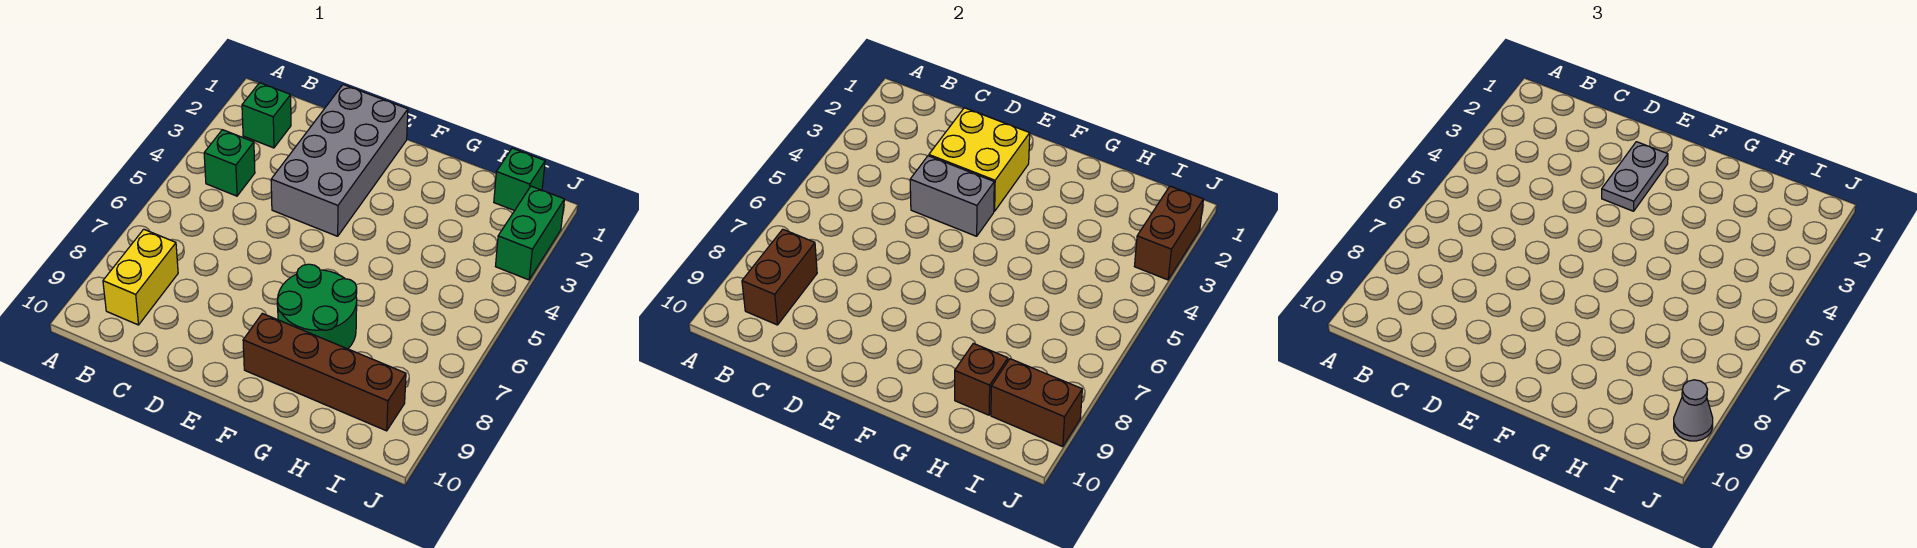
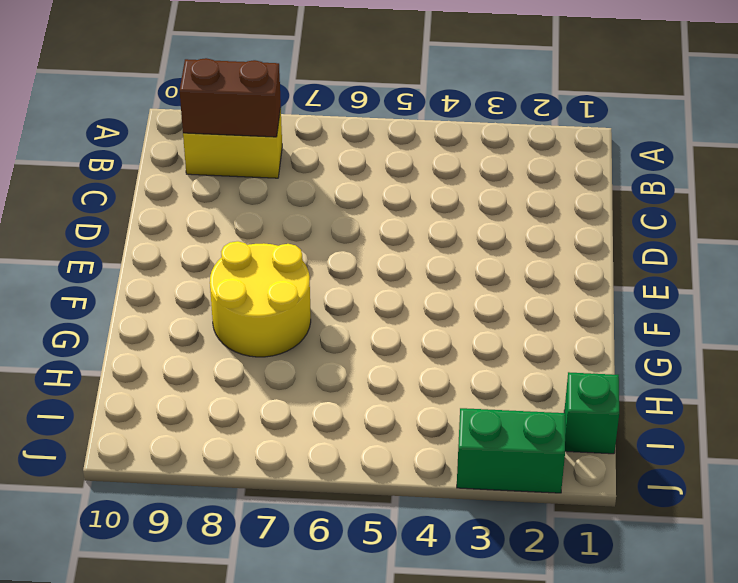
yellow round brick F7:G8 level 1 -> green round brick F7:G8 level 1
none -> green brick B2 level 1
none -> green brick B4 level 1
none -> grey brick D1:E4 level 1

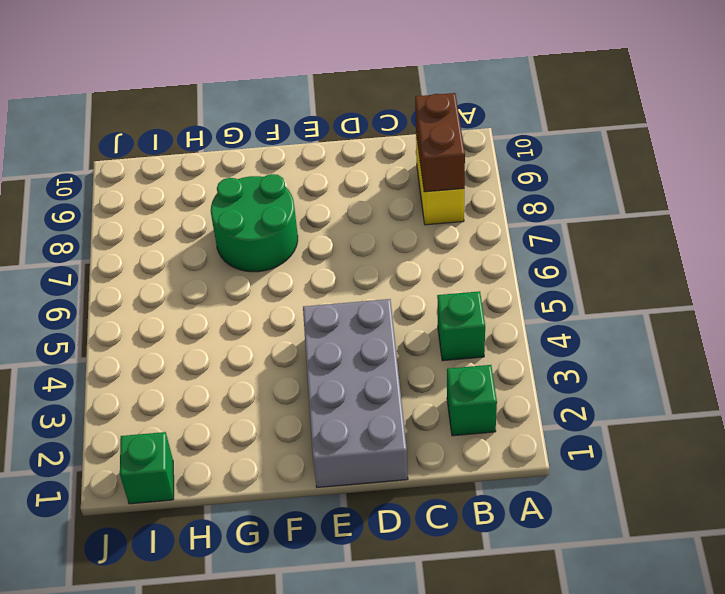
none -> brown brick F9:I9 level 1
none -> green brick J2:J3 level 1
none -> yellow brick D2:E3 level 2

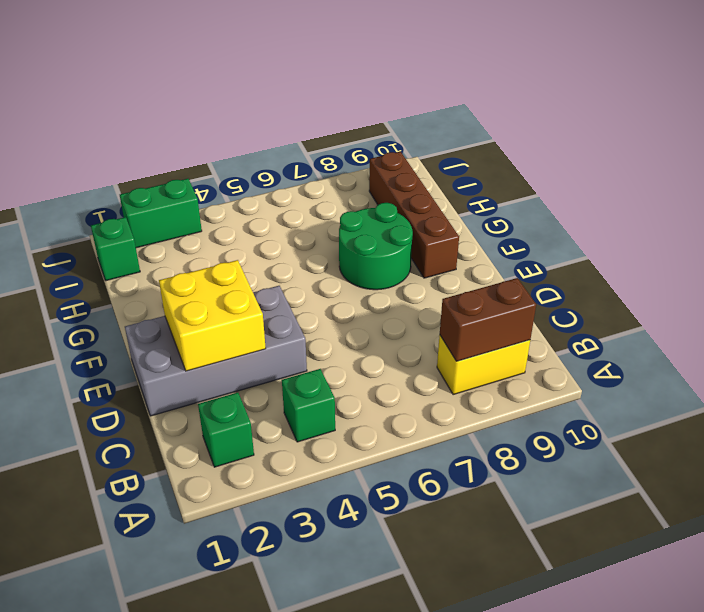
none -> grey brick D4:E4 level 2
none -> brown brick H9 level 2
none -> brown brick I9:J9 level 2

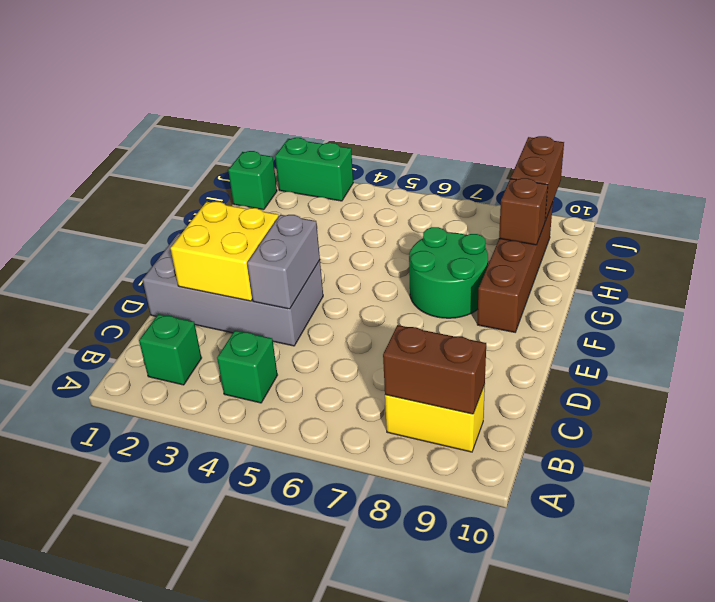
none -> brown brick J2:J3 level 2
none -> grey plate E2:E3 level 3
none -> grey cone J9 level 3

